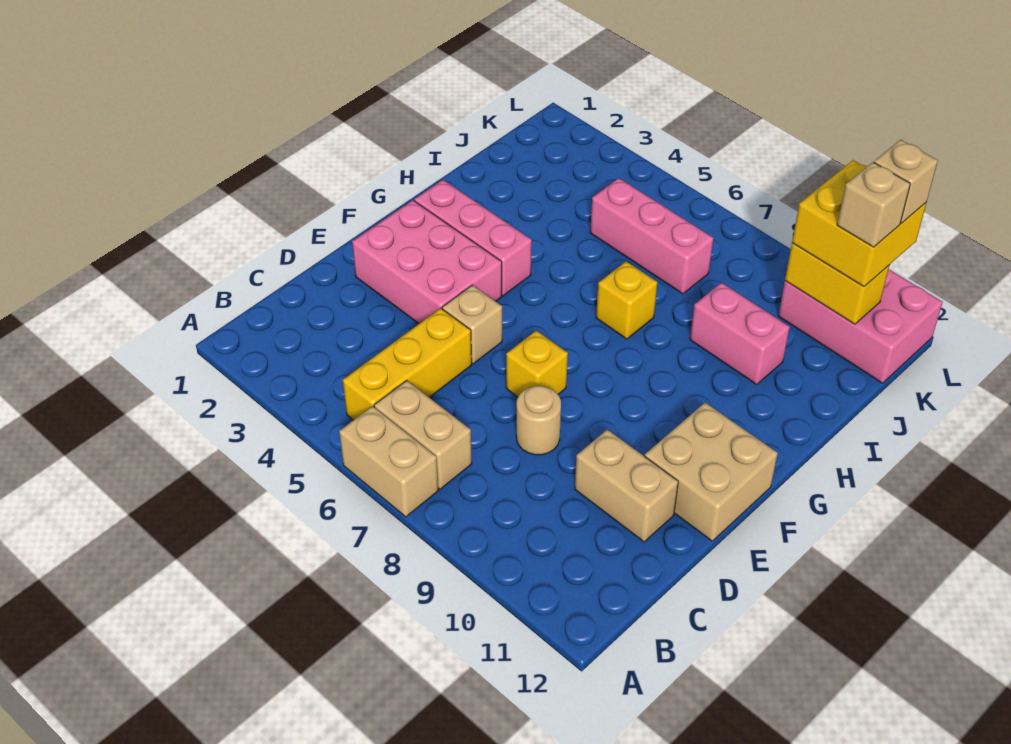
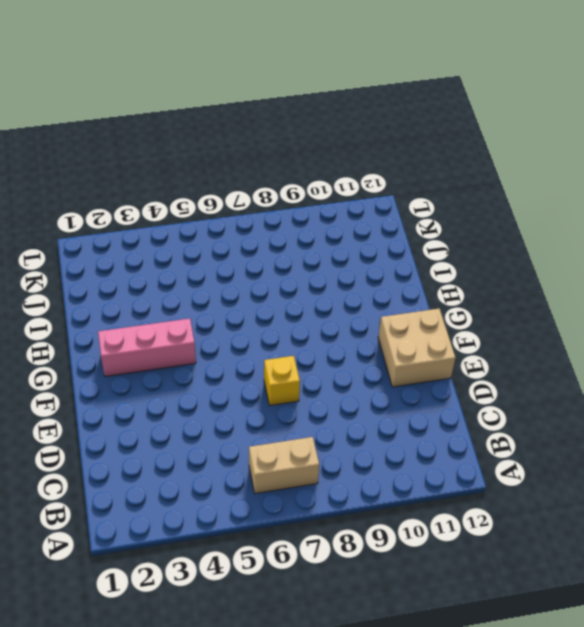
none -> tan brick A6:A7 level 1
none -> yellow brick B5:D5 level 1
none -> tan round brick D8 level 1

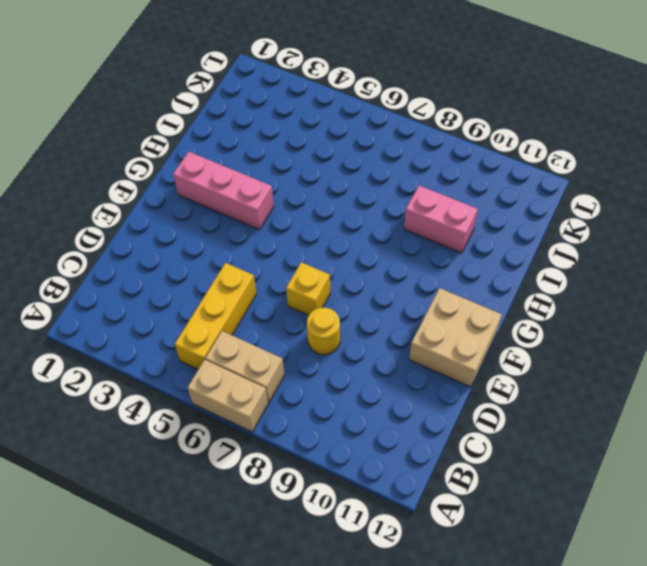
yellow round brick D8 level 1 -> tan round brick D8 level 1
none -> tan brick D10:D11 level 1
none -> pink brick E2:F4 level 1
none -> tan brick E5 level 1

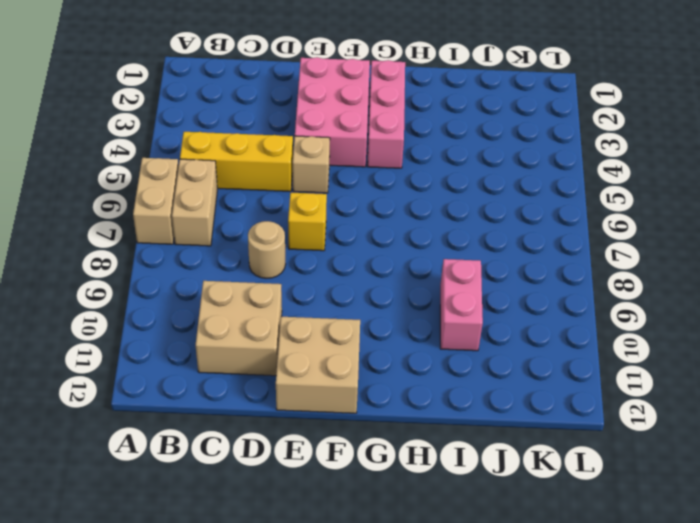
tan brick C10:D11 level 1 -> tan brick D10:D11 level 1
none -> yellow brick H7 level 1
none -> pink brick J5:J7 level 1
none -> pink brick K10:L12 level 1

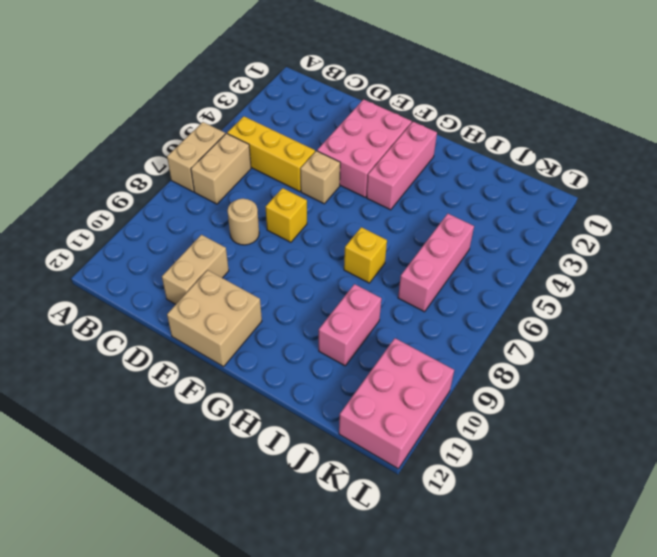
none -> yellow brick K10:K11 level 2
none -> yellow brick K10:L11 level 3
none -> tan brick K11 level 4

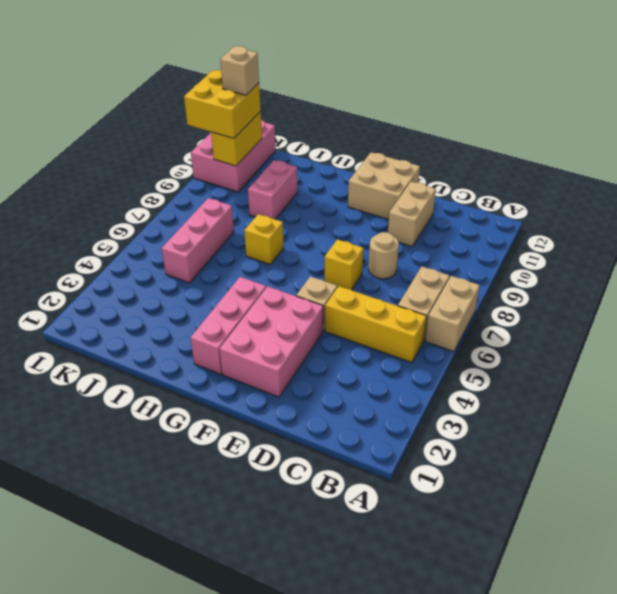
none -> tan brick L11 level 4

